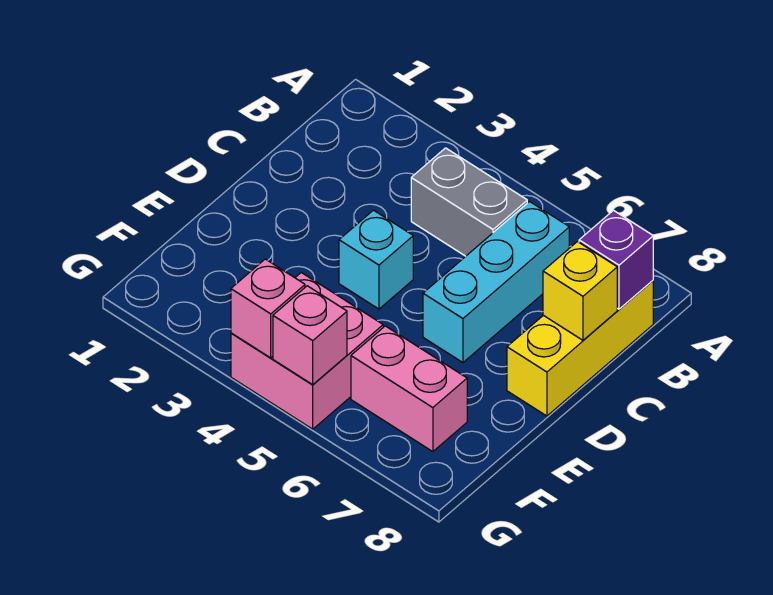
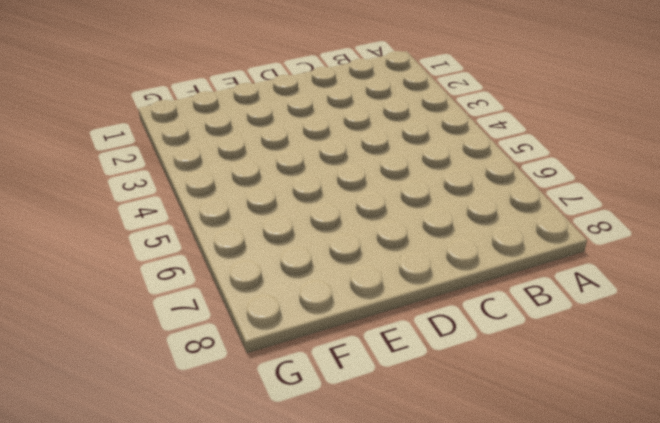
none -> grey brick B4:B5 level 1
none -> cyan brick B6:D6 level 1

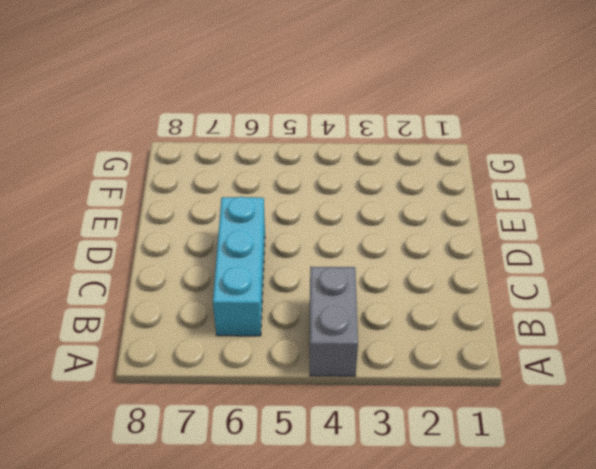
grey brick A4:B4 level 1 -> grey brick B4:B5 level 1
none -> yellow brick B8:D8 level 1
none -> cyan brick D4 level 1

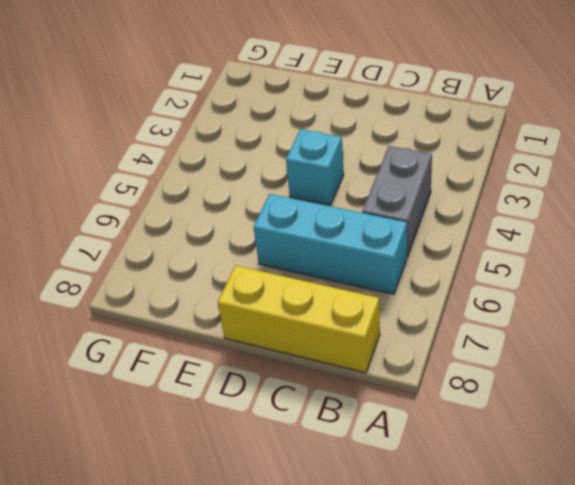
none -> pink brick F4:G5 level 1
none -> pink brick F6:F7 level 1

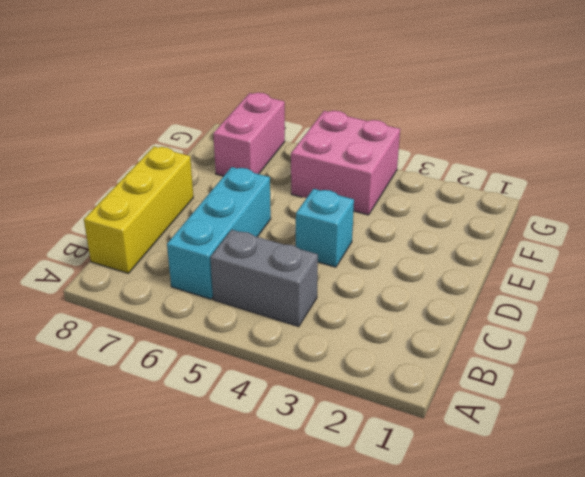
pink brick F7:G7 level 1 -> pink brick F6:F7 level 1
none -> purple brick B8 level 2
none -> yellow brick C8 level 2

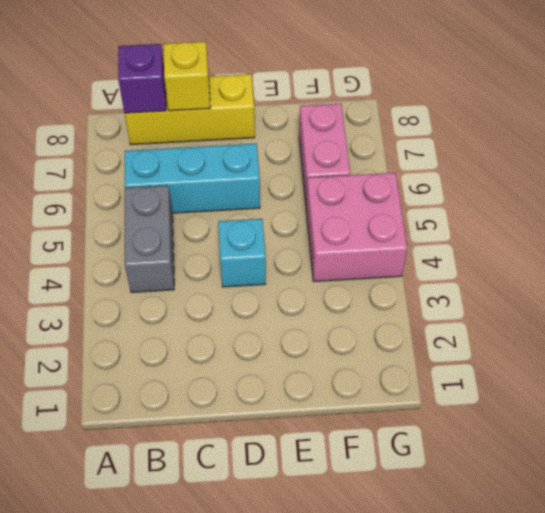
none -> pink brick G4 level 2
none -> pink brick G5 level 2

